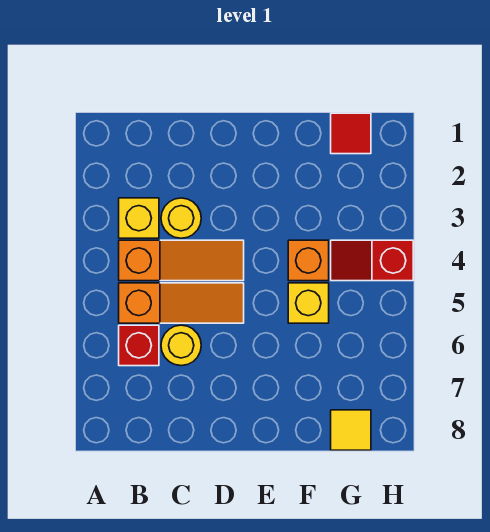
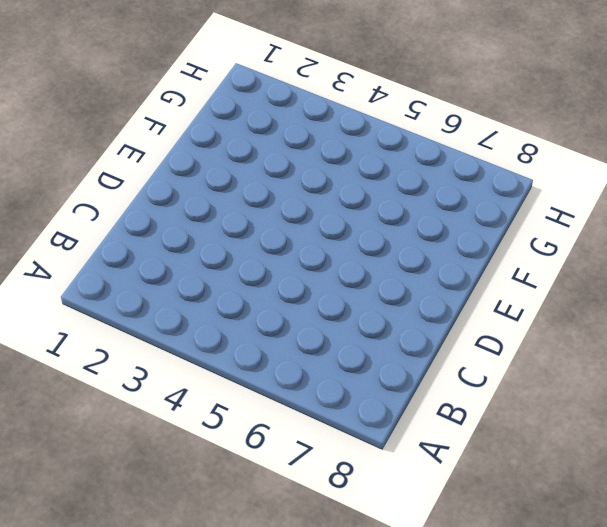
none -> yellow brick B3 level 1
none -> orange slope B4:D4 level 1 top B

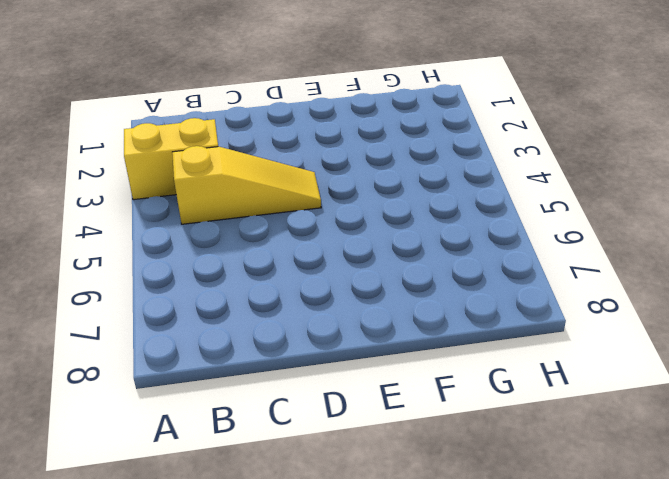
yellow brick A3:B3 level 1 -> yellow brick B3 level 1
yellow slope B4:D4 level 1 top B -> orange slope B4:D4 level 1 top B
none -> orange slope B5:D5 level 1 top B
none -> red brick B6 level 1

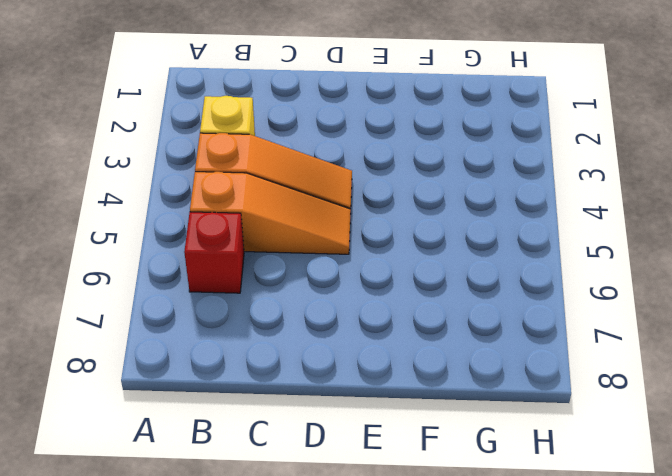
none -> yellow round brick C3 level 1
none -> yellow round brick C6 level 1

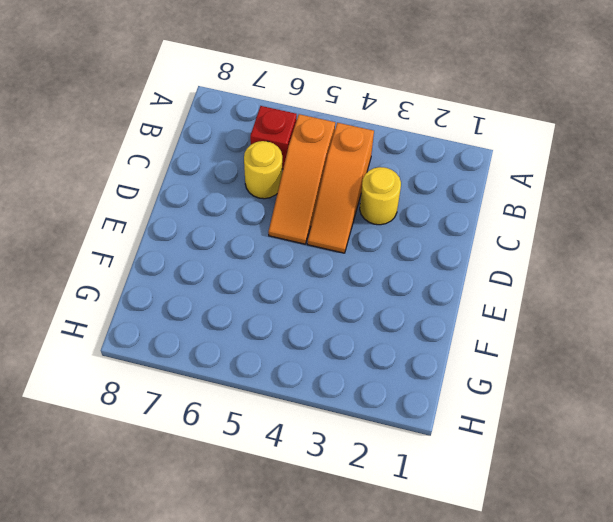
none -> yellow brick B3 level 1
none -> orange brick F4 level 1

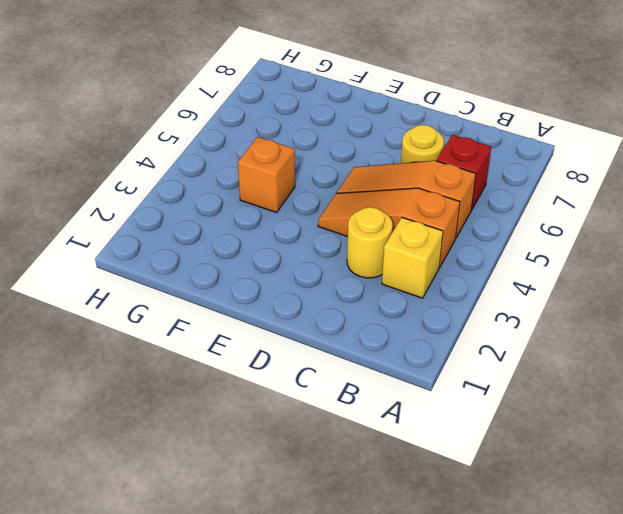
none -> yellow brick F5 level 1
none -> red tile G1 level 1

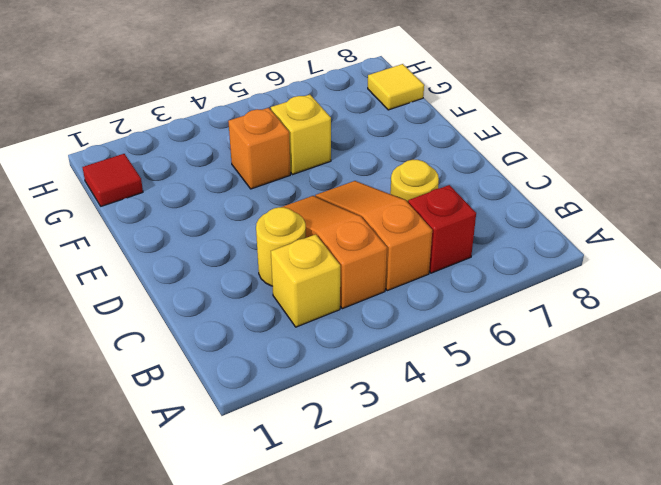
none -> red slope G4:H4 level 1 top H

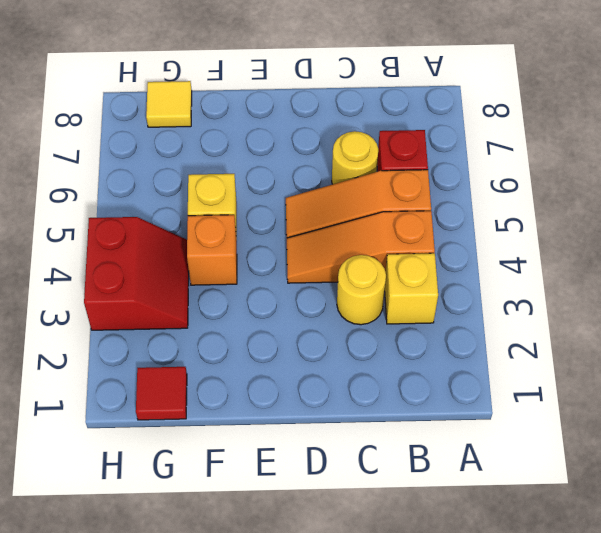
red slope G3:H4 level 1 top H -> red slope G4:H4 level 1 top H

